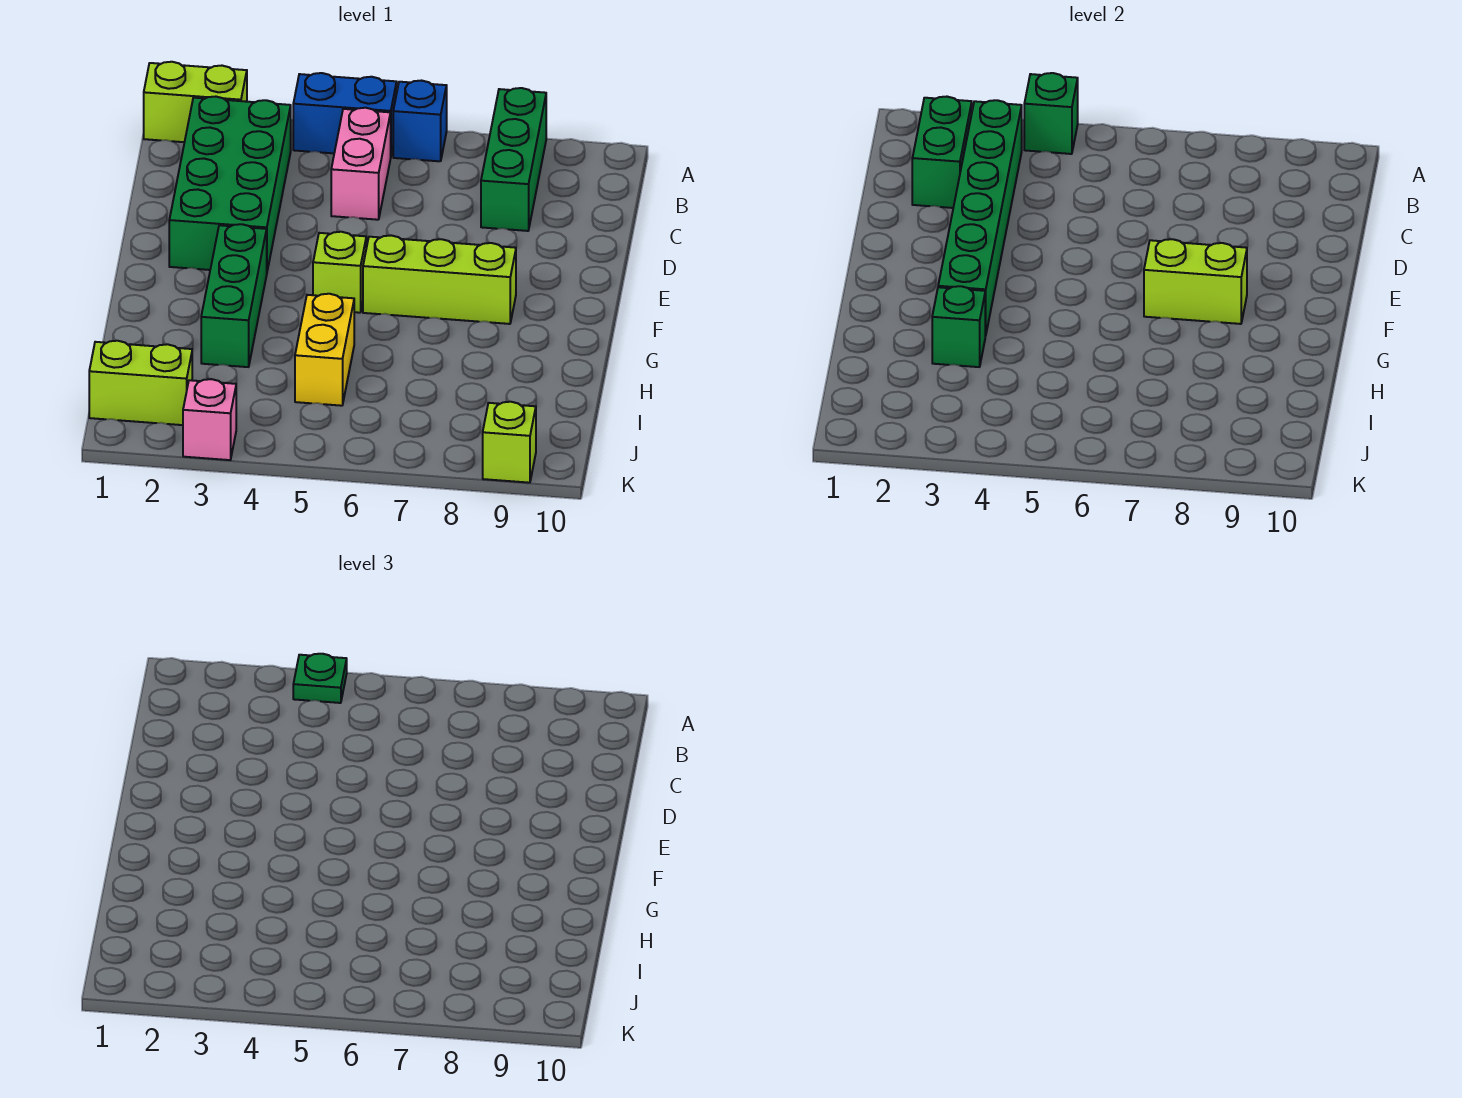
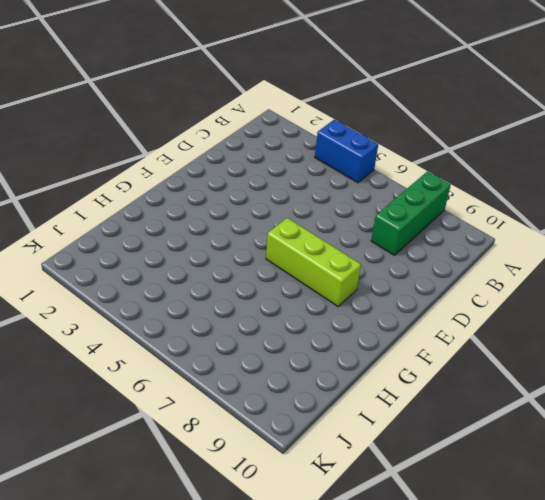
none -> lime brick A1:A2 level 1
none -> blue brick A6 level 1
none -> green brick B2:E3 level 1

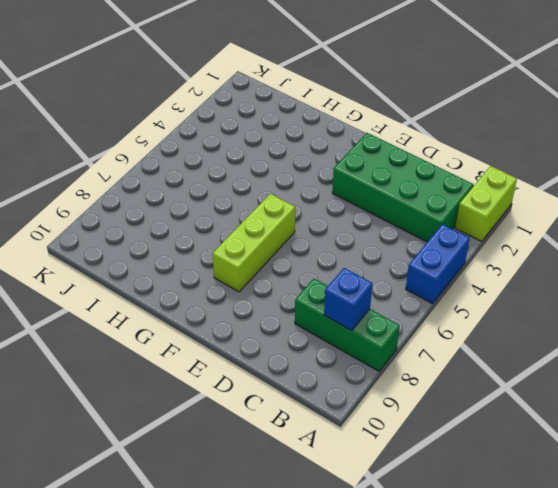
blue brick B8 level 2 -> blue brick A6 level 1
none -> pink brick B5:C5 level 1
none -> green brick F3:H3 level 1
none -> lime brick F5 level 1

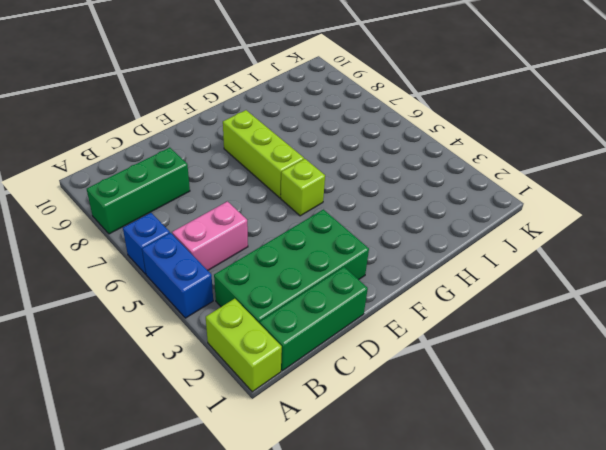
green brick B1:D1 level 1 -> green brick F3:H3 level 1
none -> yellow brick H5:I5 level 1
none -> lime brick J1:J2 level 1
none -> pink brick K3 level 1

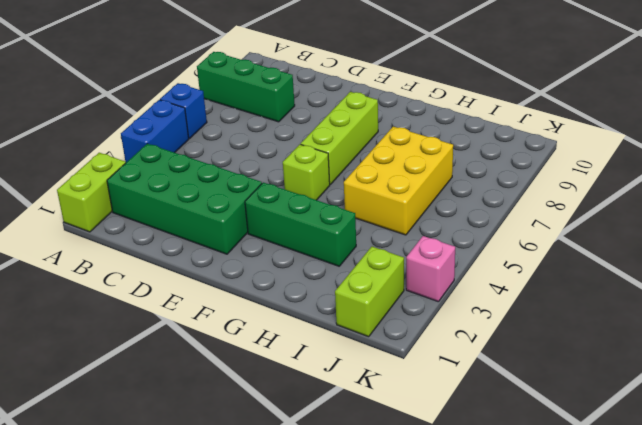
yellow brick H5:I7 level 1 -> yellow brick H5:I5 level 1
none -> pink brick B5:C5 level 1
none -> lime brick K9 level 1
none -> green brick A4 level 2

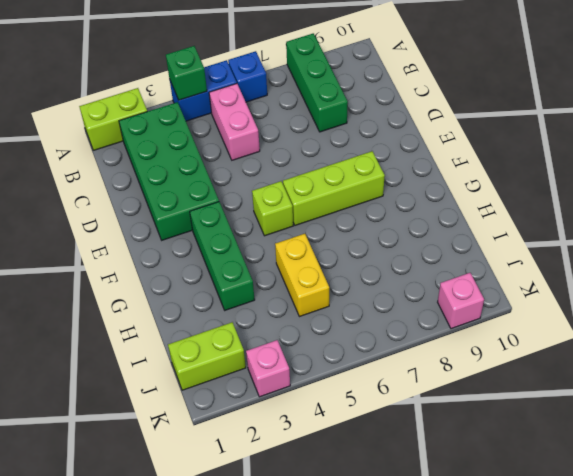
pink brick K9 level 1 -> lime brick K9 level 1
none -> green brick B2:C2 level 2
none -> green brick B3:G3 level 2
none -> lime brick F7:F8 level 2

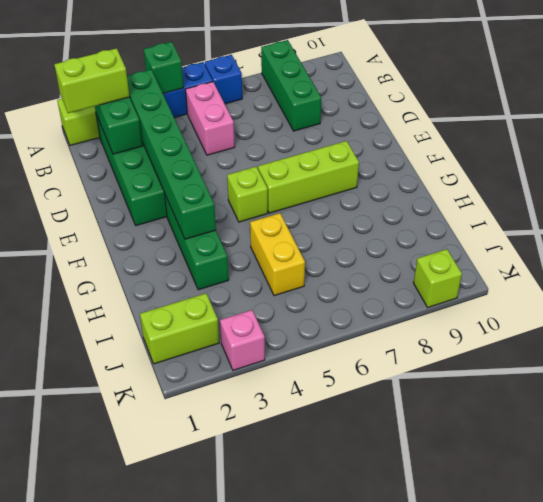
lime brick B1:B2 level 3 -> lime brick F7:F8 level 2
none -> green brick H3 level 2
none -> green plate A4 level 3

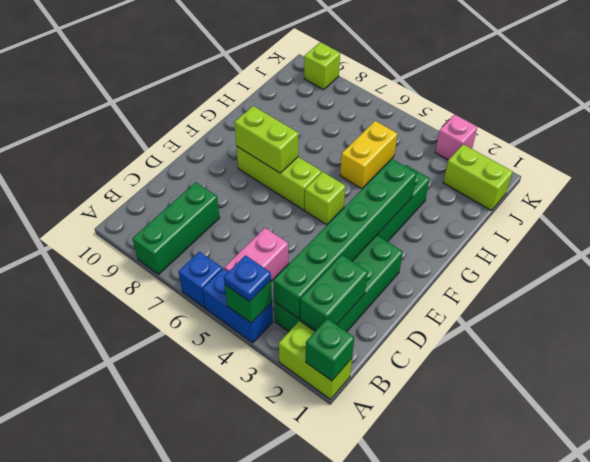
green brick A1 level 2 -> green brick H3 level 2
blue plate A4 level 3 -> green plate A4 level 3

